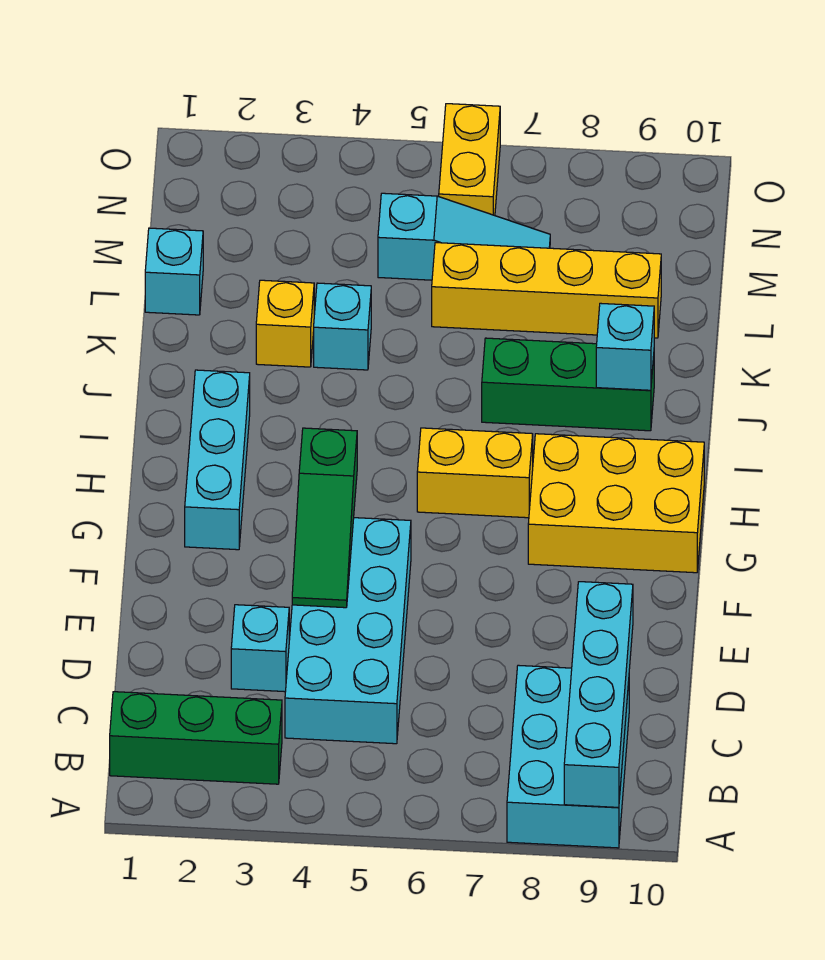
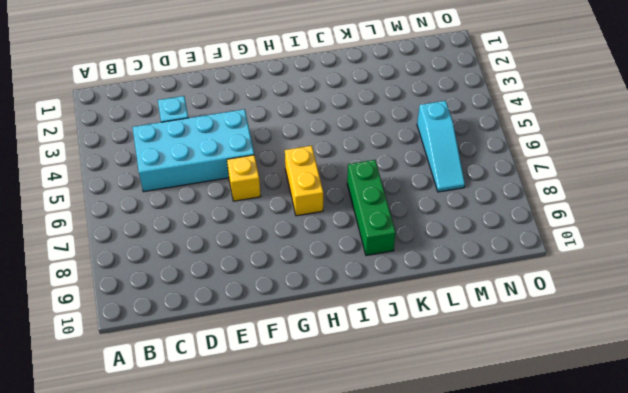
yellow brick F6 level 1 -> yellow brick K3 level 1
none -> cyan brick A8:C9 level 1
none -> green brick B1:B3 level 1
none -> cyan brick G2:I2 level 1

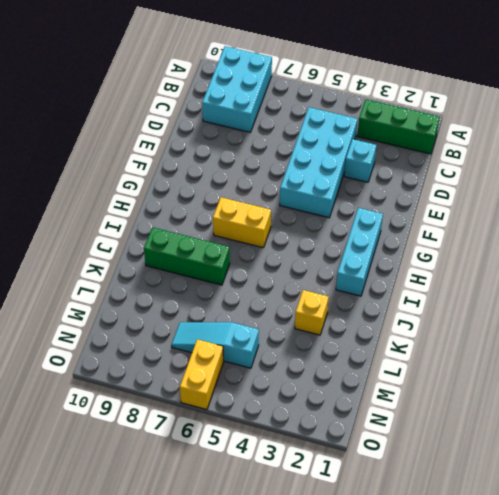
none -> yellow brick G8:H10 level 1
none -> cyan brick K4 level 1
none -> cyan brick L1 level 1

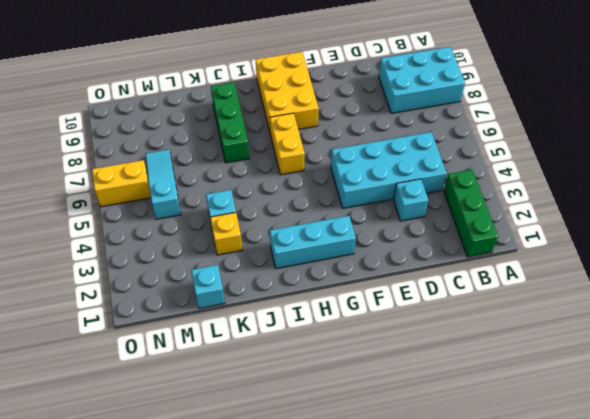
none -> yellow brick L6:L9 level 1
none -> cyan brick A9:D9 level 2
none -> green slope E4:G4 level 2 top G

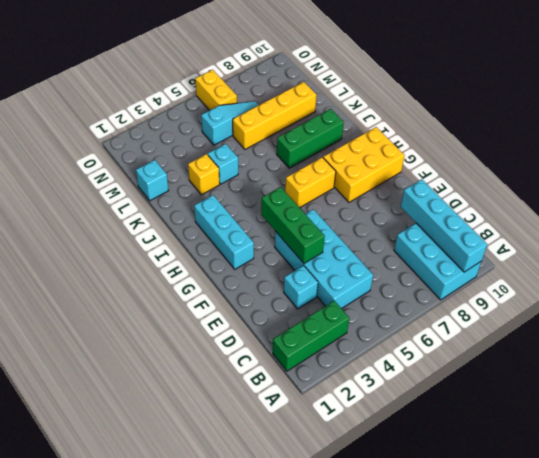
green brick E4:G4 level 2 -> green slope E4:G4 level 2 top G
none -> cyan brick J9 level 2

